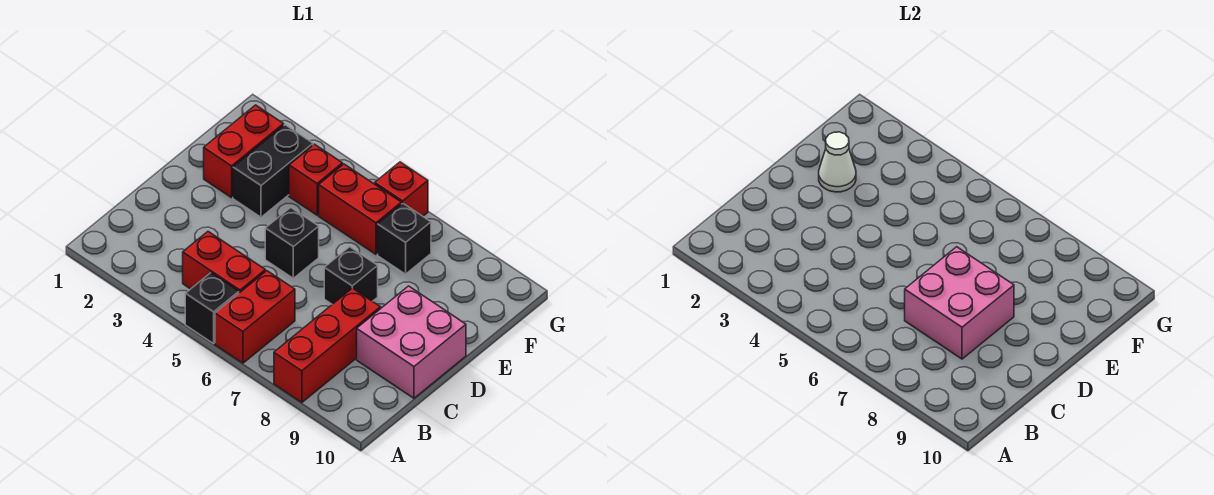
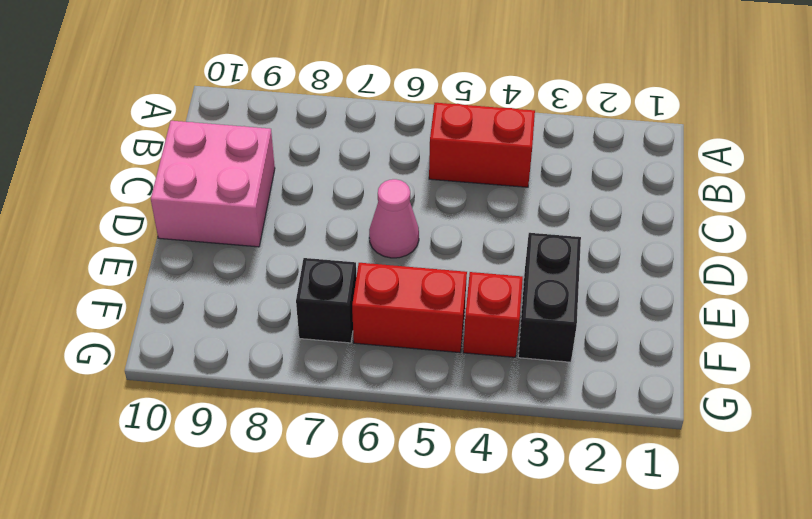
pink cone D6 level 1 -> none
none -> black brick A5 level 1
none -> red brick A6:B6 level 1
none -> red brick A8:C8 level 1

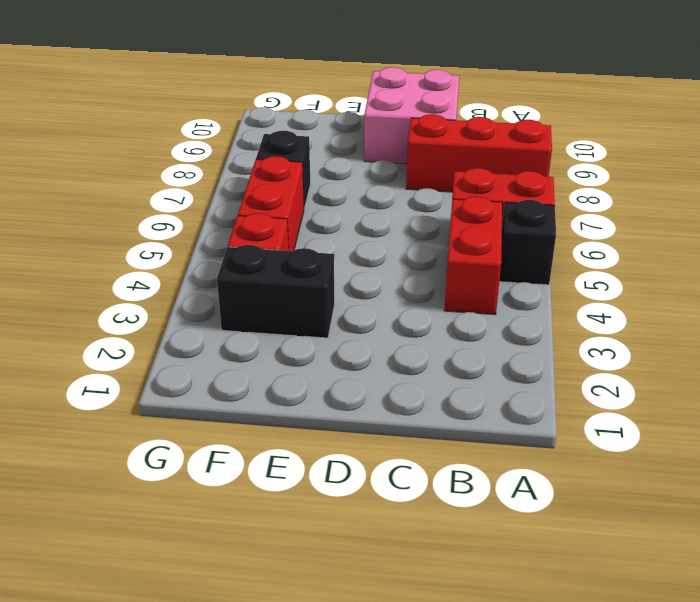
none -> black brick D5 level 1
none -> black brick D7 level 1
none -> red brick E2:F2 level 1

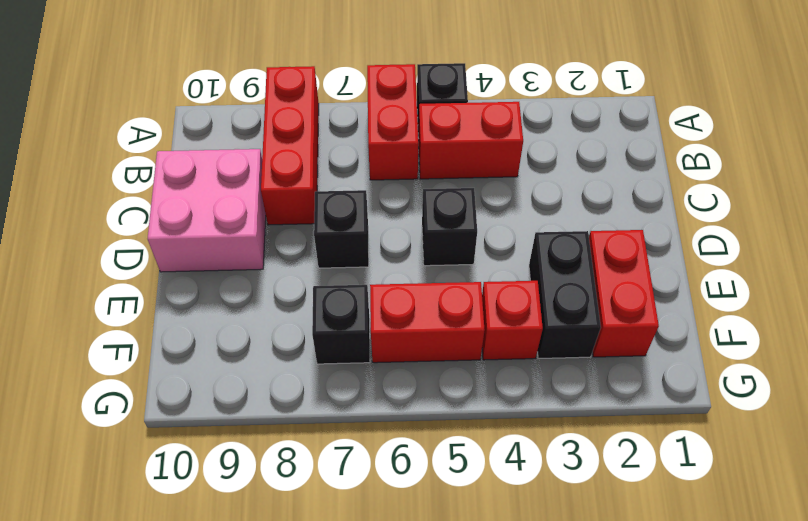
none -> red brick G6 level 1
none -> pink brick C7:D8 level 2
none -> white cone E2 level 2

